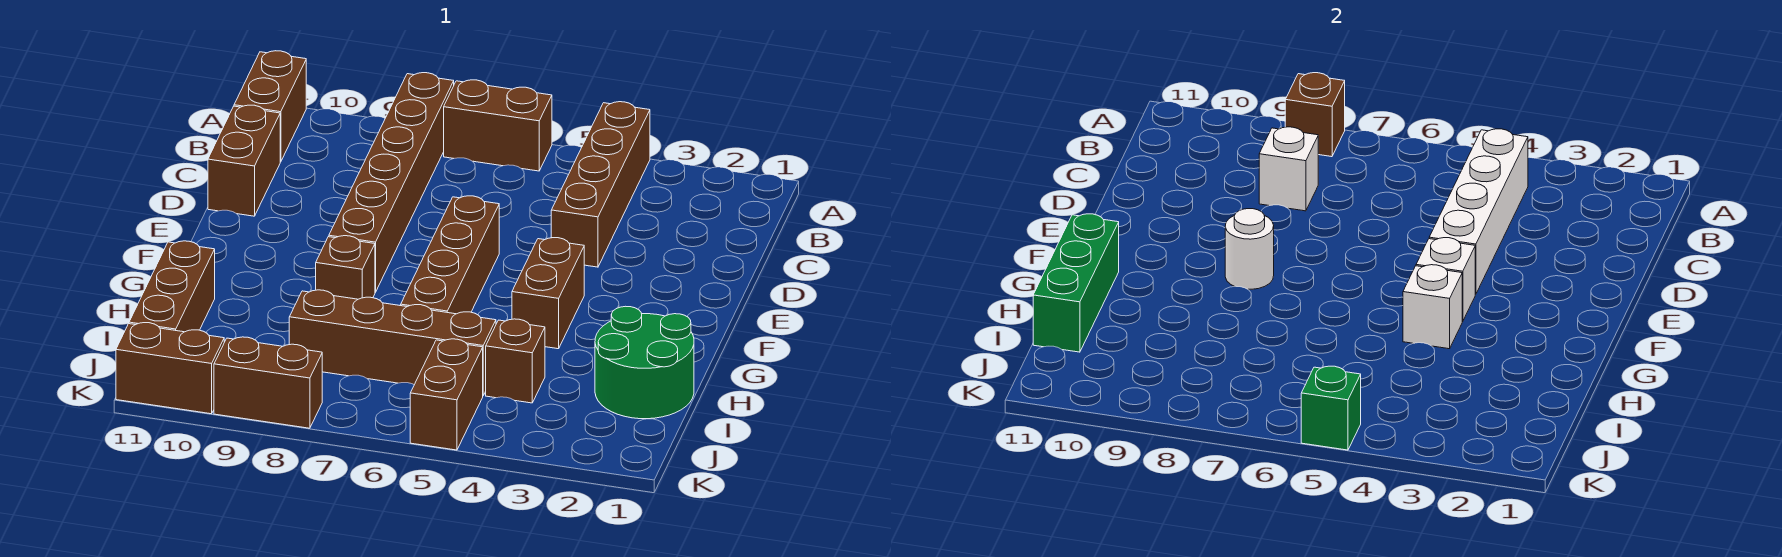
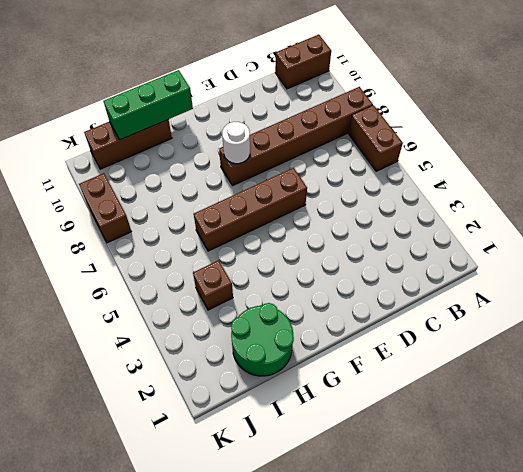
none -> brown brick A4:D4 level 1
none -> brown brick C11:D11 level 1
none -> brown brick F4:G4 level 1

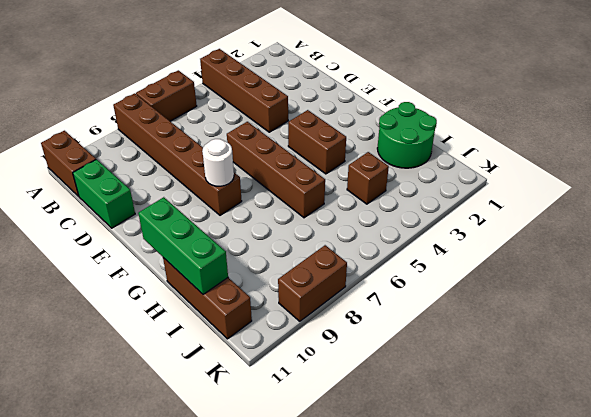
green brick C11:D11 level 1 -> brown brick C11:D11 level 1
none -> brown brick G8 level 1
none -> brown brick I5:I8 level 1
none -> brown brick J5:K5 level 1

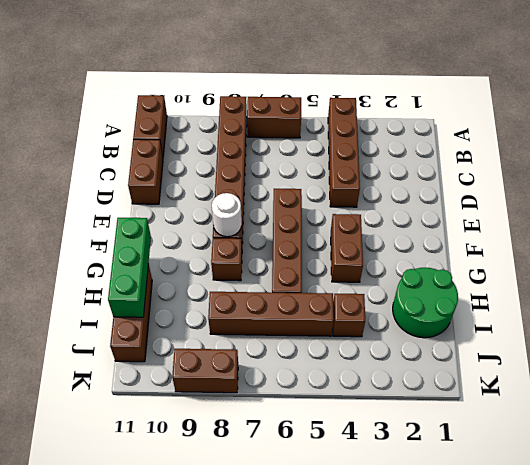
none -> brown brick J5:K5 level 1
none -> brown brick K10:K11 level 1
none -> brown brick A8 level 2

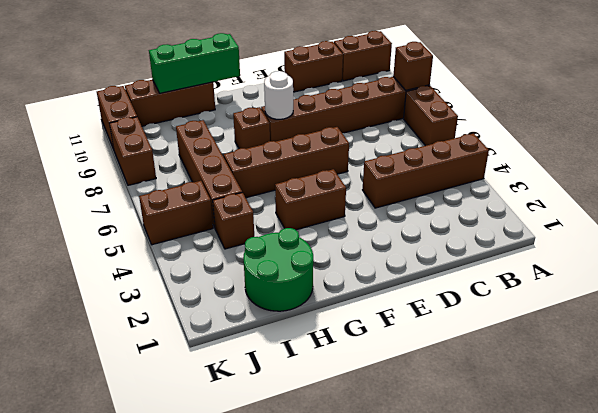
none -> white brick B4:E4 level 2
none -> white brick C8 level 2
none -> white brick F4 level 2

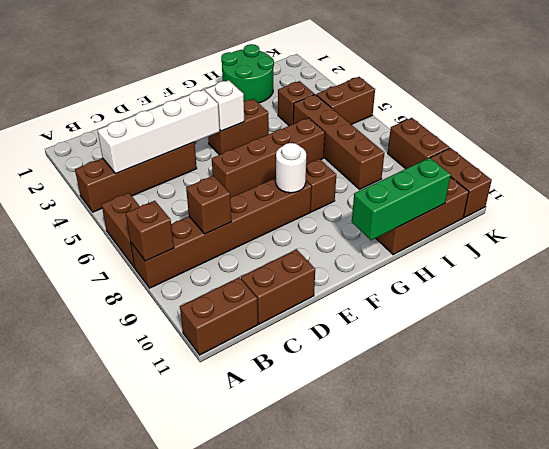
brown brick C8 level 2 -> white brick C8 level 2
none -> white brick G4 level 2
none -> green brick K5 level 2

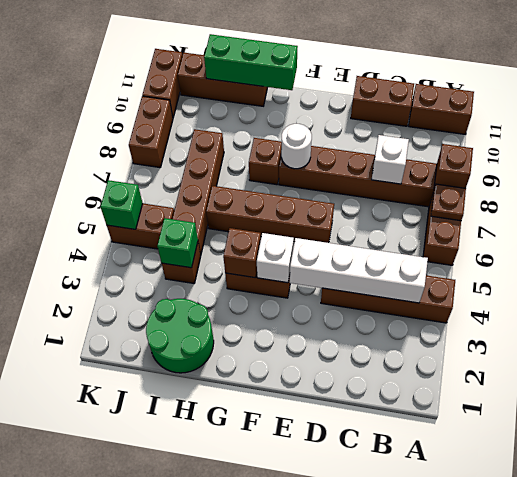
brown plate A7 level 2 -> none
brown brick G4 level 2 -> white brick G4 level 2
green brick I4 level 2 -> none

